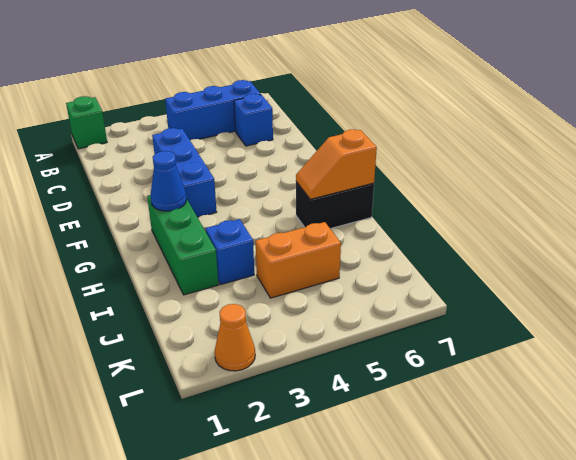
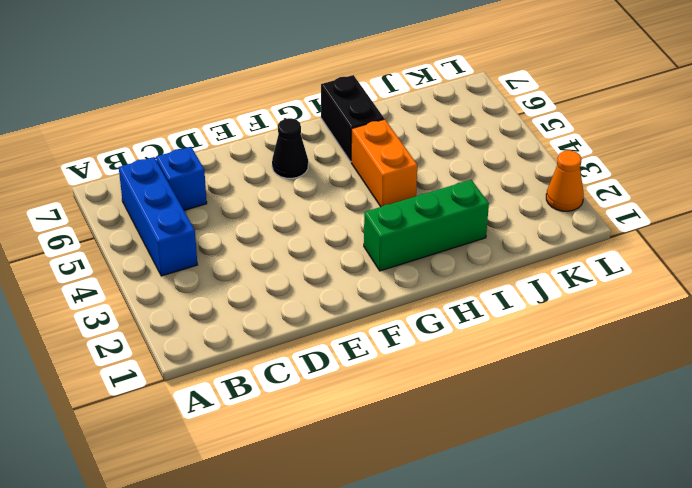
black cone F6 level 1 -> none
orange brick H4:H5 level 1 -> orange brick J4:J5 level 1
none -> green brick A1 level 1
none -> blue brick D3:F3 level 1

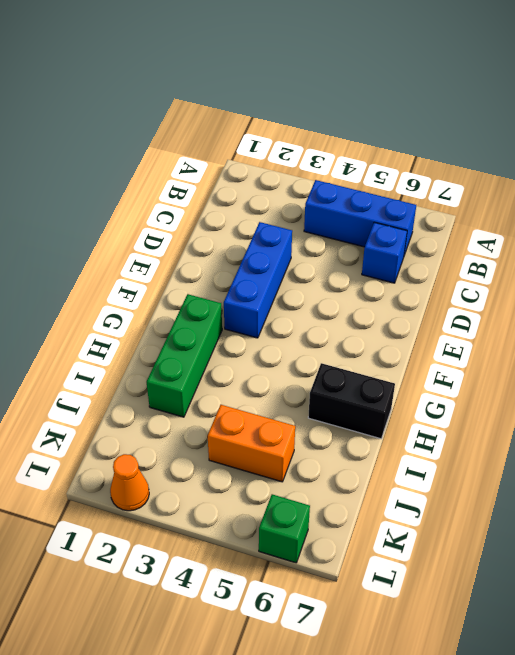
green brick L6 level 1 -> green brick A1 level 1
none -> blue brick I3 level 1
none -> blue cone G2 level 2

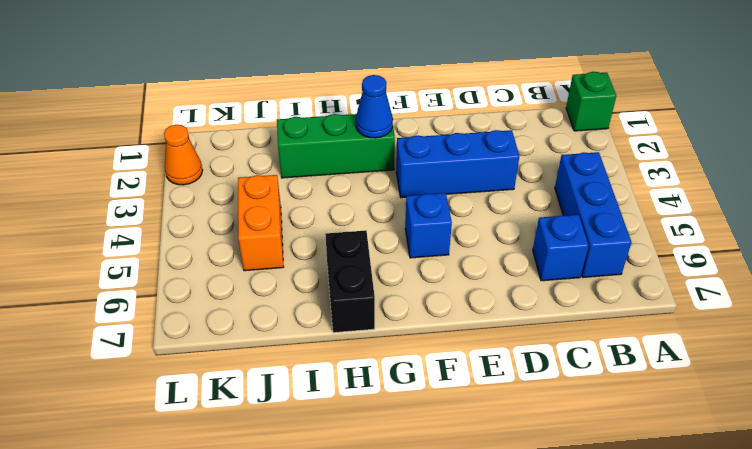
blue brick F5 level 1 -> blue brick I3 level 1
none -> orange slope H6:H7 level 2 top 7

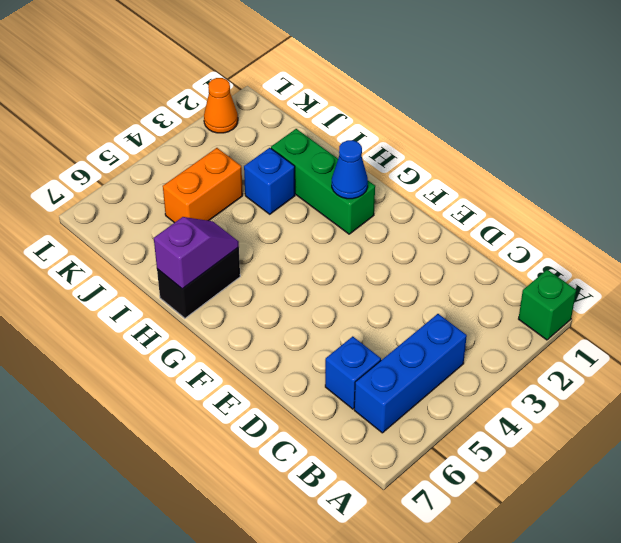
purple slope H6:H7 level 2 top 7 -> orange slope H6:H7 level 2 top 7
none -> blue brick D3:F3 level 1

